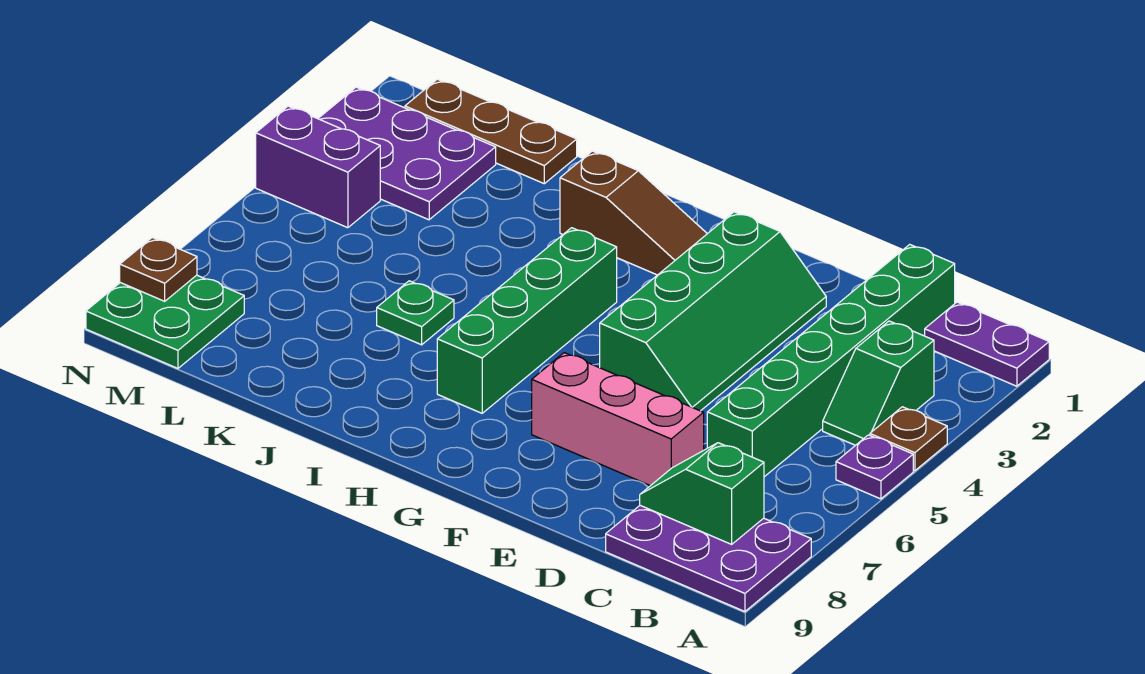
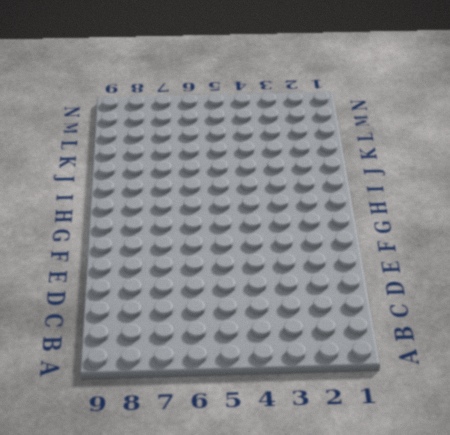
none -> purple plate A1:B1 level 1
none -> brown plate A4 level 1
none -> purple plate A5 level 1

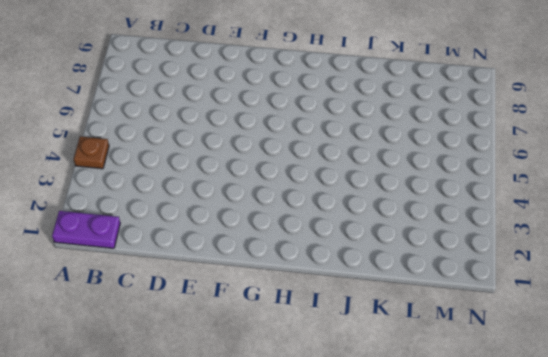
none -> purple plate A5 level 1
none -> purple plate A8:C9 level 1
none -> green slope B3:B4 level 1 top 3

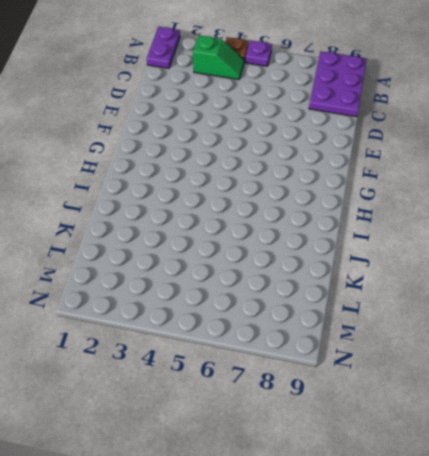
none -> green brick C1:C6 level 1
none -> pink brick D7:F7 level 1
none -> green slope E2:F5 level 1 top F

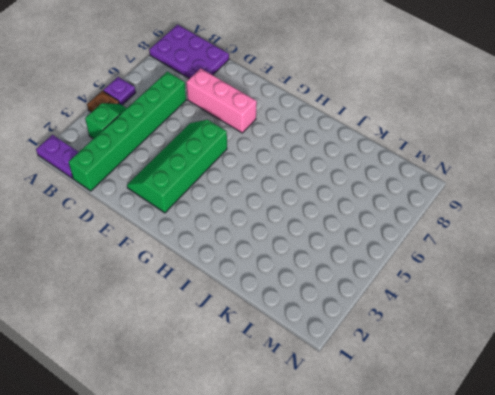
none -> brown slope G2:I2 level 1 top I
none -> green brick H4:H7 level 1
none -> green plate J6 level 1

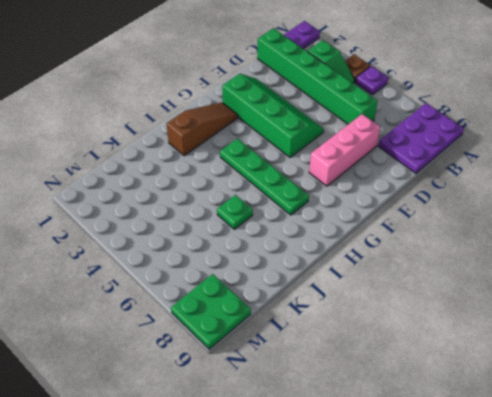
green plate H4:H7 level 1 -> green brick H4:H7 level 1
none -> brown plate K1:M1 level 1
none -> purple plate L2:N3 level 1
none -> purple brick M4:N4 level 1

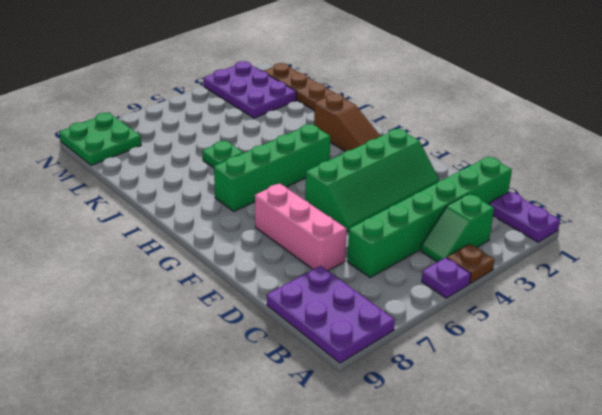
none -> purple brick M4:N4 level 1
none -> green slope B8:C8 level 2 top B
none -> brown plate N8 level 2

